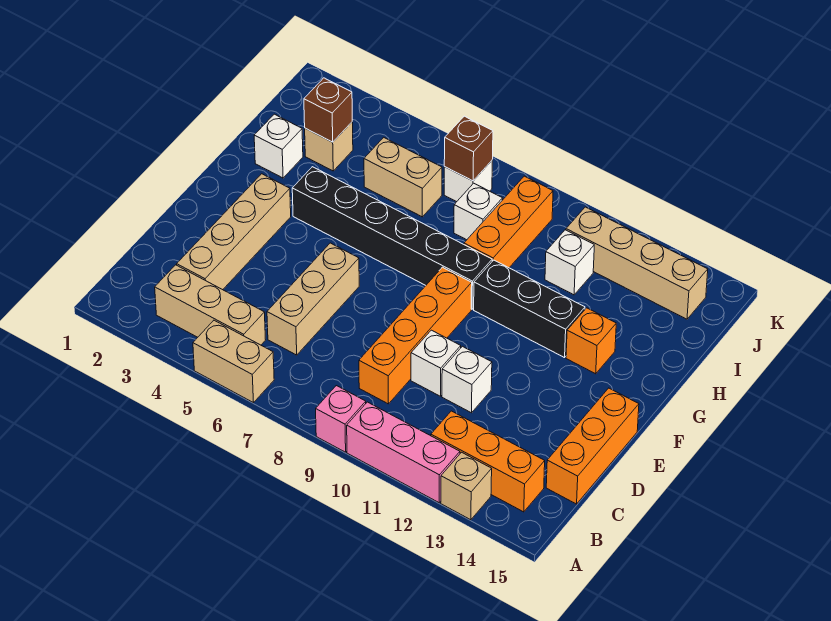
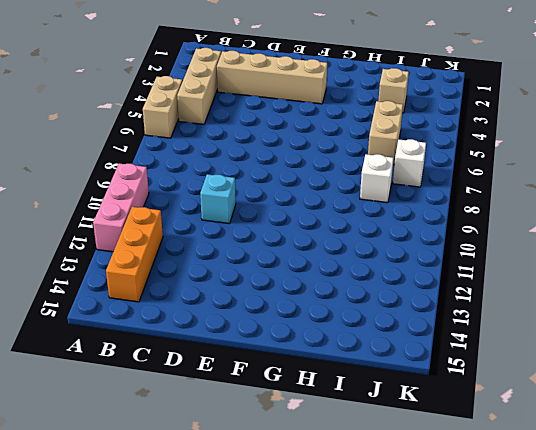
cyan brick D10 level 1 -> white brick D10 level 1
none -> pink brick A9 level 1
none -> tan brick A13 level 1
none -> tan brick C6:E6 level 1

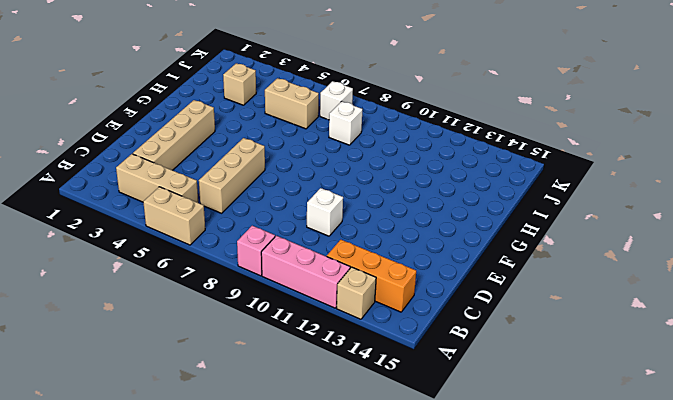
none -> orange brick C9:F9 level 1
none -> orange brick C15:E15 level 1
none -> white brick D11 level 1

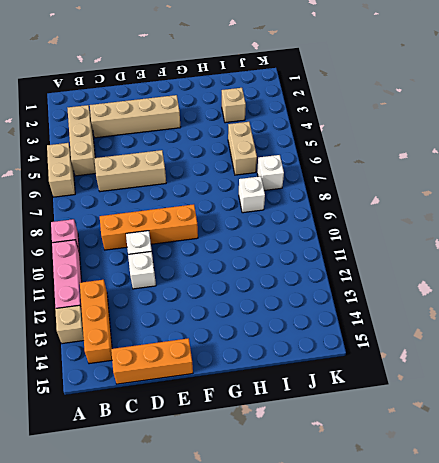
none -> black brick G4:G9 level 1
none -> black brick G10:G12 level 1
none -> orange brick G13 level 1

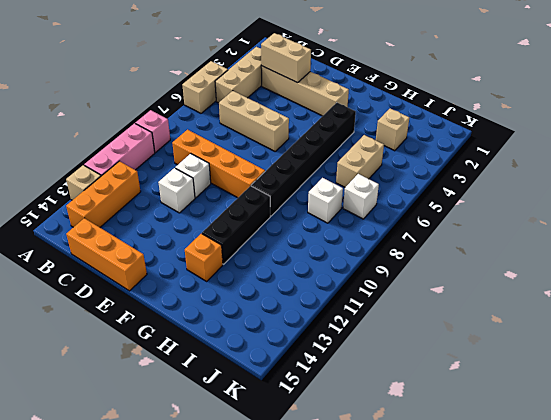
tan brick C3:D3 level 2 -> none
none -> white brick H2 level 1
none -> orange brick H9:J9 level 1
none -> white brick I11 level 1

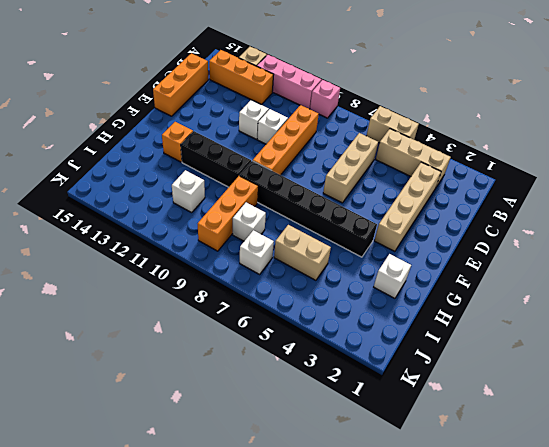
none -> tan brick I3 level 1
none -> tan brick J11:J14 level 1
none -> brown brick I3 level 2

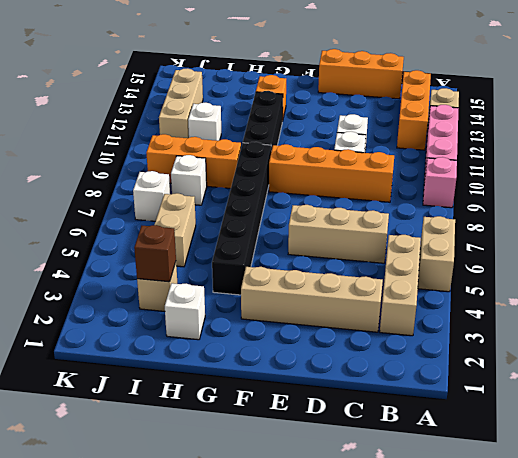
tan brick J11:J13 level 1 -> tan brick J11:J14 level 1
none -> brown brick J7 level 2

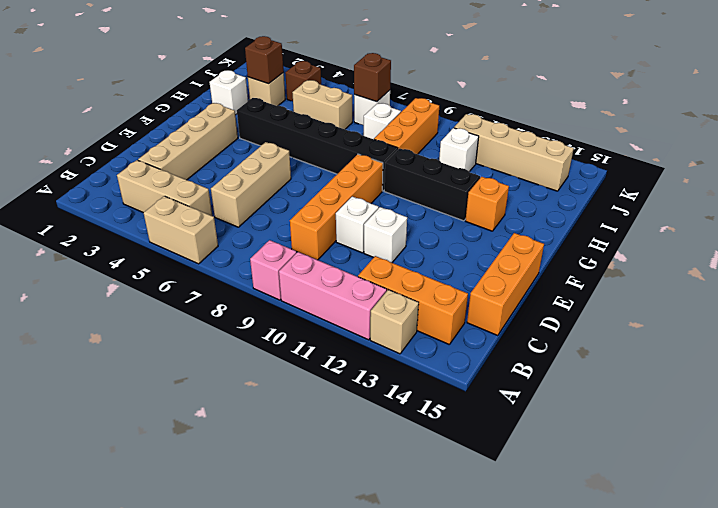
brown brick J4 level 1 -> none

